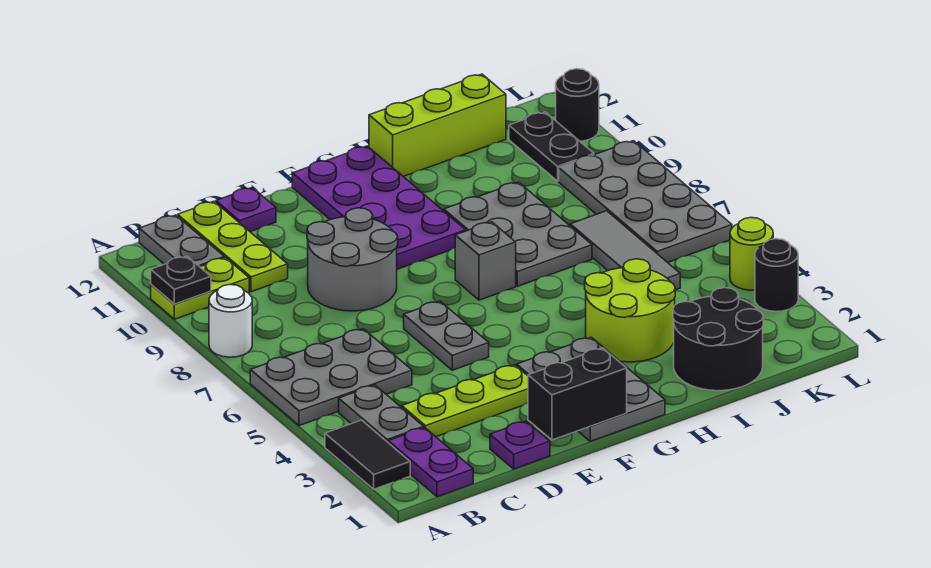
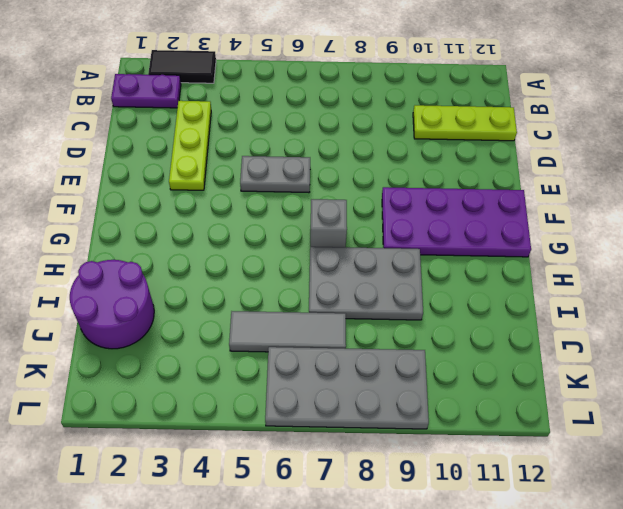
purple round brick I1:J2 level 1 -> black round brick I1:J2 level 1
none -> grey plate A5:C6 level 1
none -> white round brick A8 level 1
none -> lime plate A10:B10 level 1

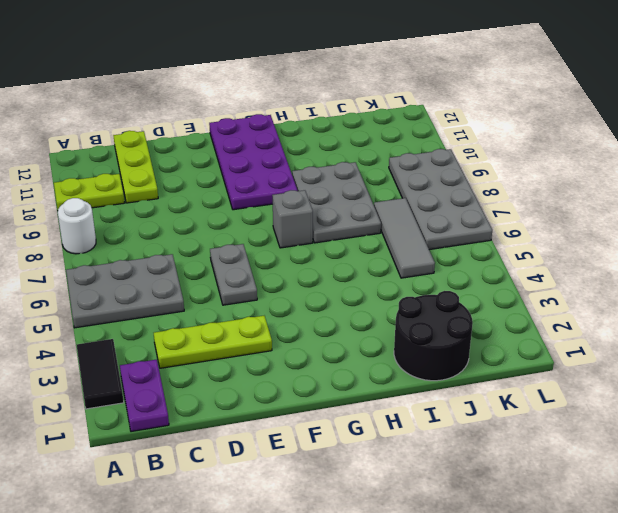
none -> grey plate B3:B4 level 1
none -> grey plate B11:B12 level 1
none -> purple plate D1 level 1

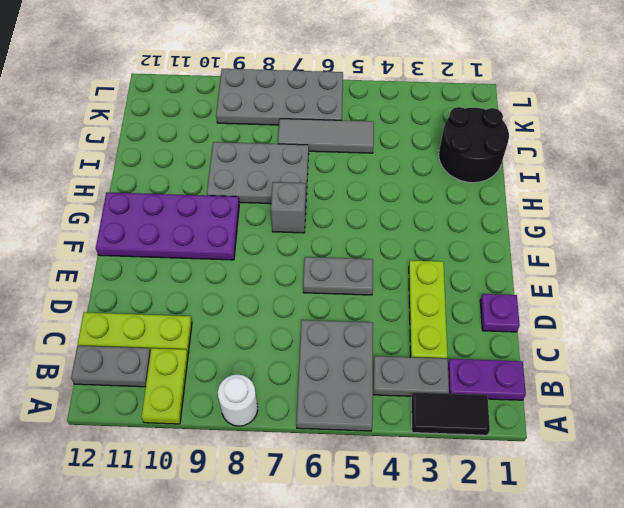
none -> grey round brick D8:E9 level 1
none -> purple plate D12 level 1
none -> grey plate F1:G3 level 1

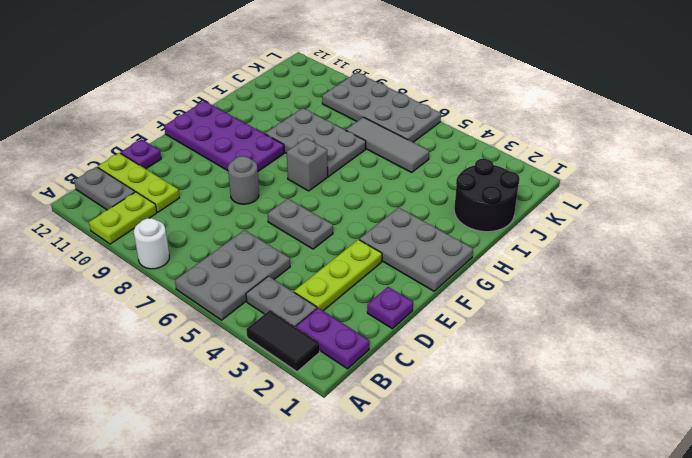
grey round brick E8 level 1 -> grey round brick D8:E9 level 1
none -> lime round brick H3:I4 level 1
none -> lime brick H12:J12 level 1
none -> black plate K10:K11 level 1

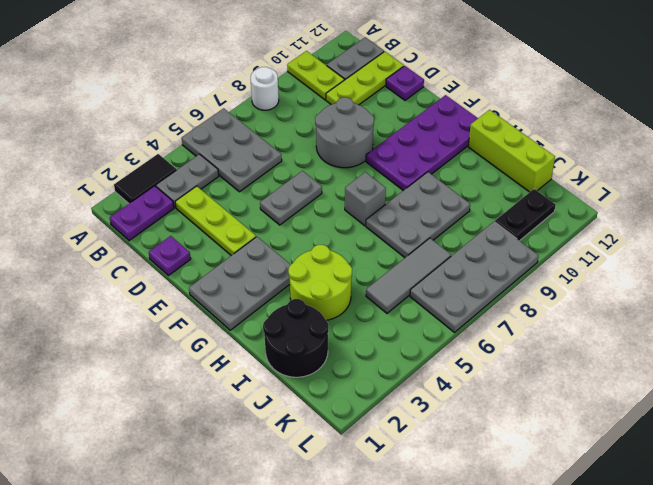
none -> black round brick L3 level 1
none -> lime round brick L4 level 1
none -> black round brick L11 level 1

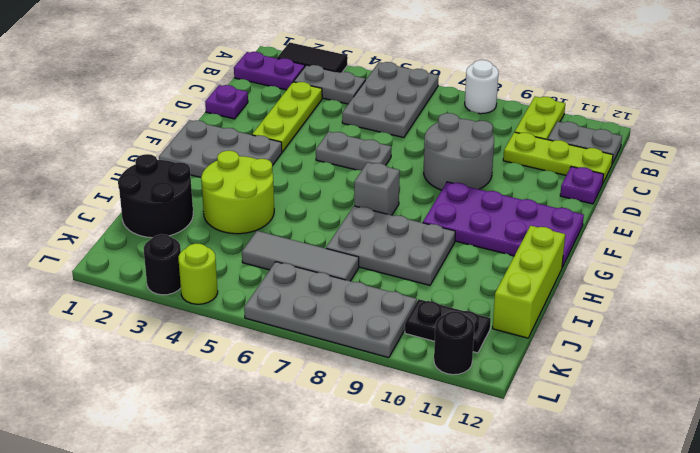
none -> black plate A10 level 2
none -> black brick E1:F1 level 2

